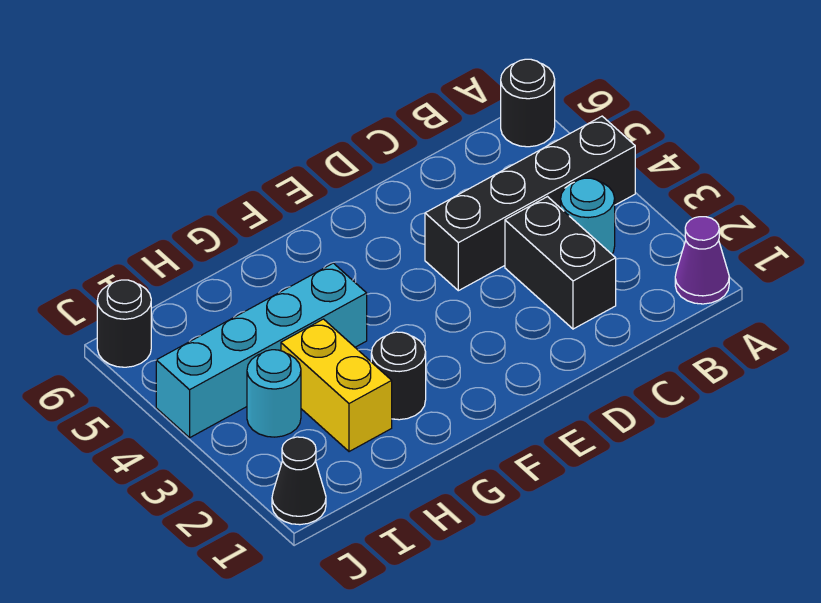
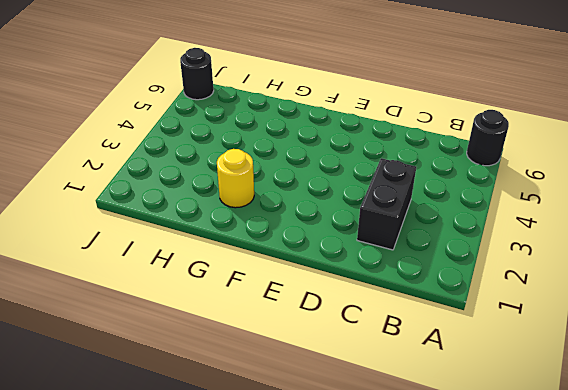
yellow round brick G2 level 1 -> black round brick G2 level 1
none -> purple cone A1 level 1
none -> black brick A4:D4 level 1

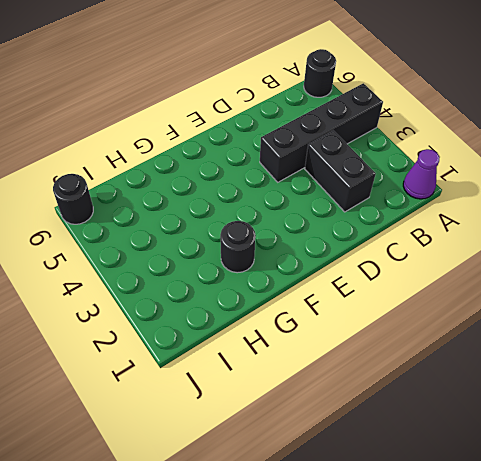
none -> cyan round brick B3 level 1
none -> cyan brick G4:J4 level 1

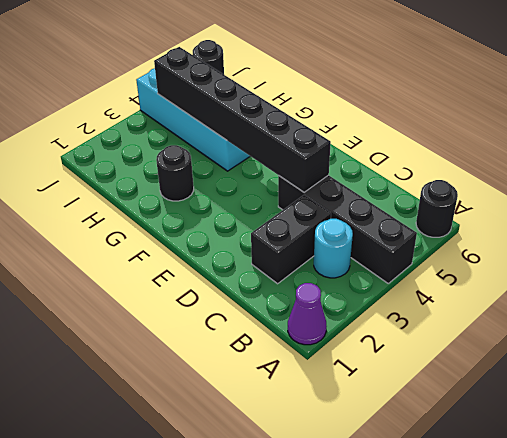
black brick D4:I4 level 2 -> none
none -> yellow brick H2:H3 level 1
none -> cyan round brick I3 level 1

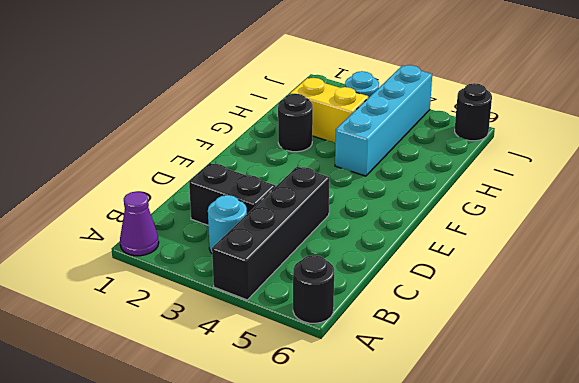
none -> black cone J1 level 1

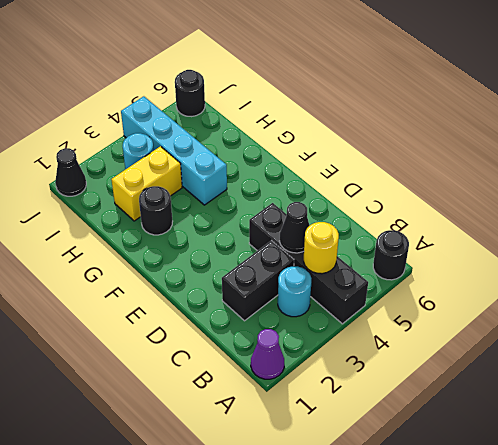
yellow round brick B4 level 2 -> none
black cone C4 level 2 -> none

